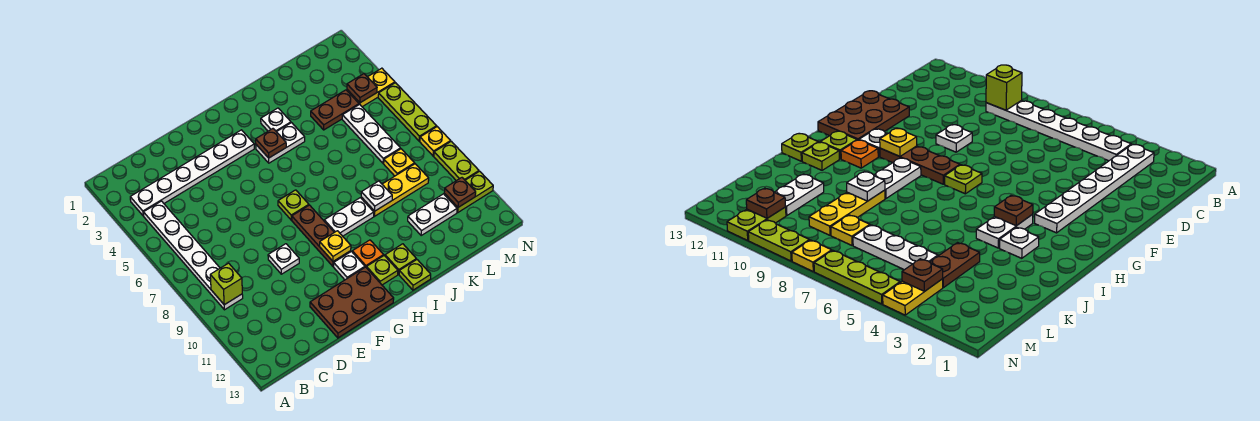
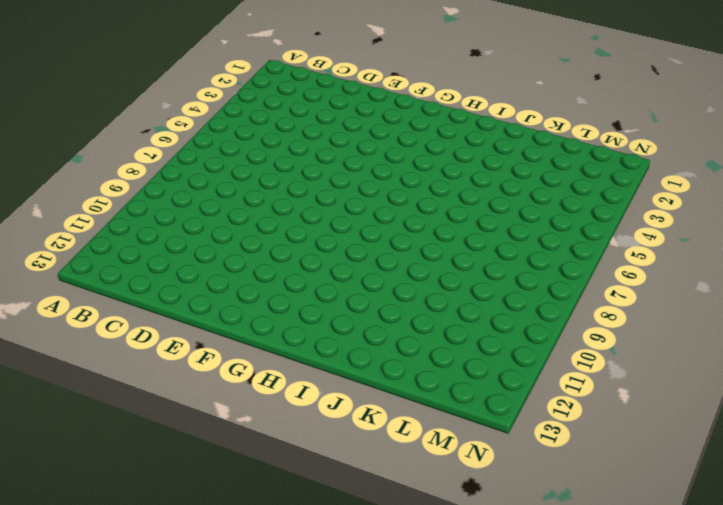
none -> white plate B3:G3 level 1
none -> white plate B4:B9 level 1
none -> white plate E9 level 1
none -> brown plate E12:G13 level 1

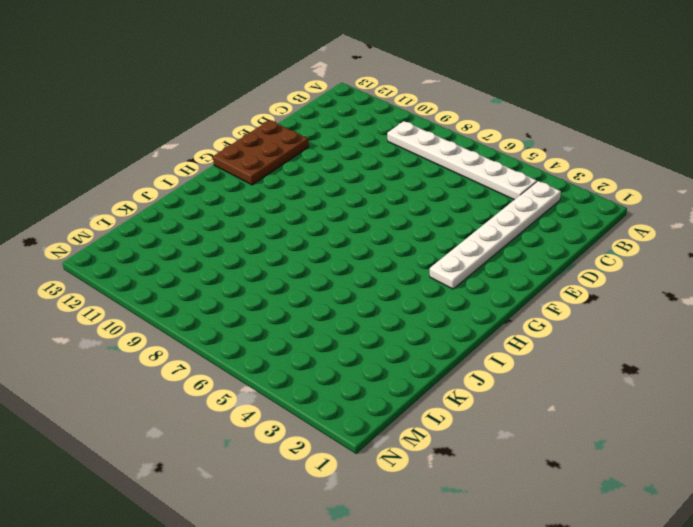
none -> white plate E9 level 1
none -> lime plate G7 level 1
none -> brown plate G8:G10 level 1
none -> white plate G11 level 1

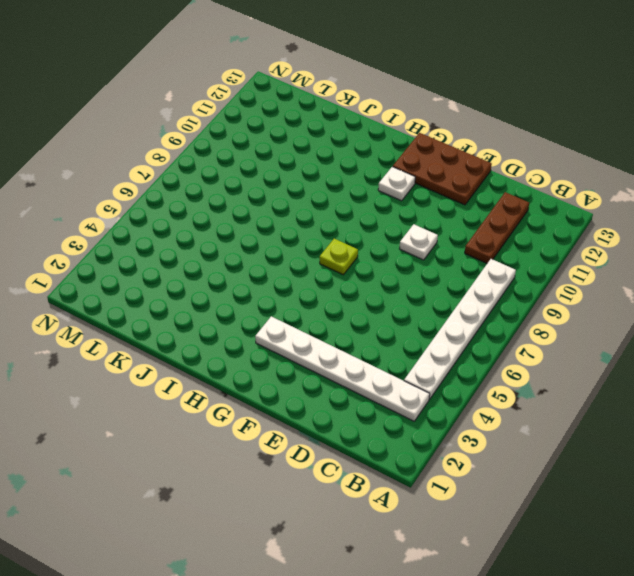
brown plate C10:C12 level 1 -> brown plate G8:G10 level 1
none -> white plate H4:I4 level 1
none -> white plate H9:I9 level 1
none -> orange plate H11 level 1
none -> lime plate H12 level 1

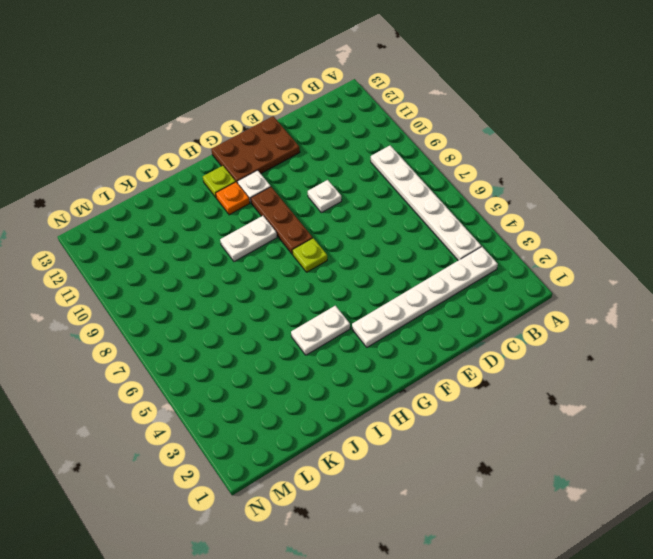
none -> white plate I3 level 1
none -> lime plate I12 level 1
none -> lime plate I13 level 1
none -> yellow plate J9:L9 level 1

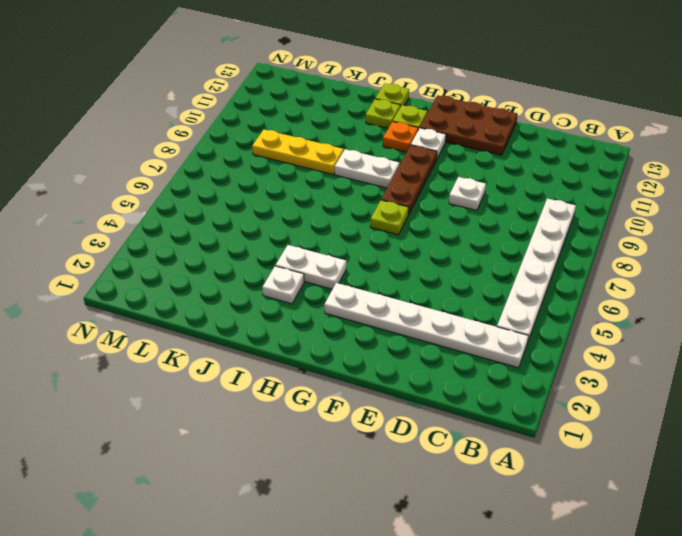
none -> brown plate K4:L4 level 1
none -> white plate K11:L11 level 1
none -> white plate L5:L7 level 1
none -> yellow plate L8 level 1

